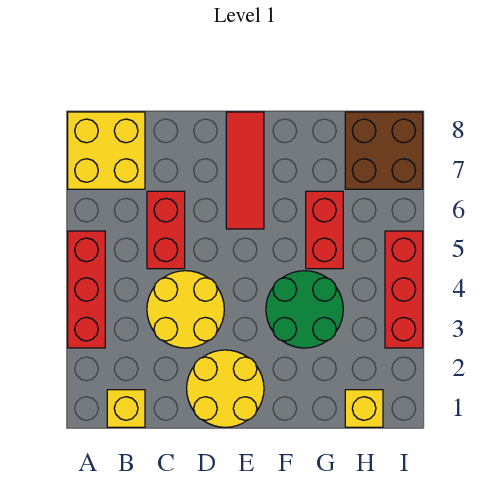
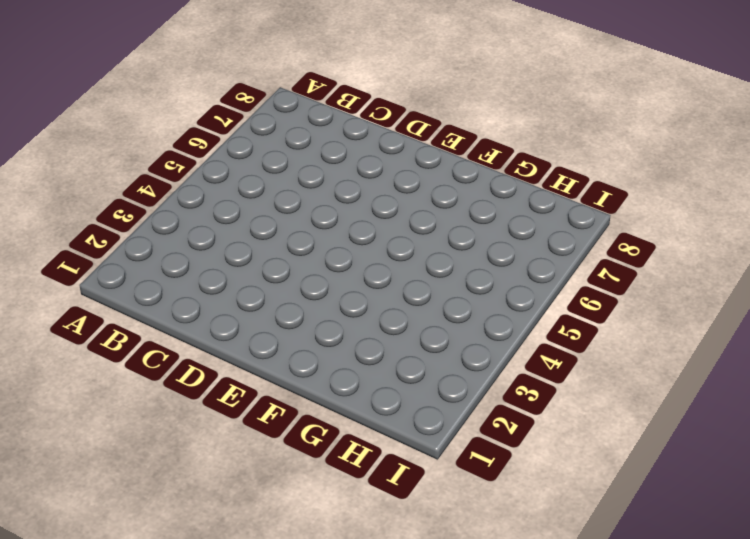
none -> red brick A3:A5 level 1
none -> yellow brick A7:B8 level 1
none -> yellow brick B1 level 1

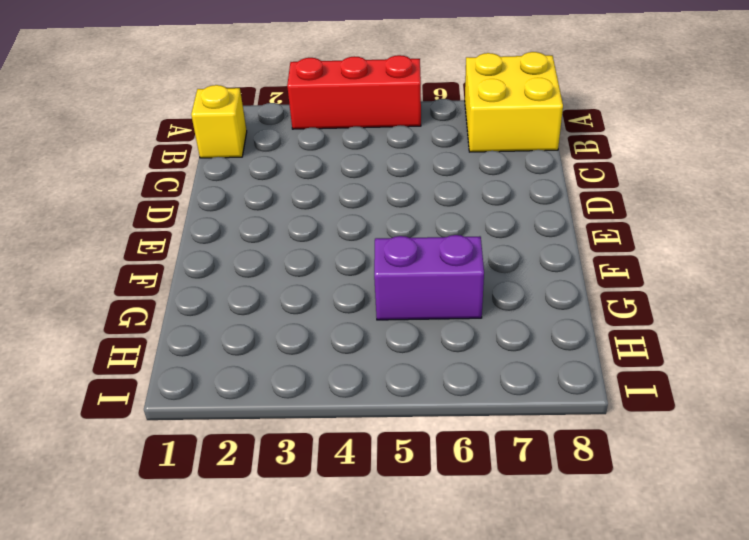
purple brick G5:G6 level 1 -> red brick G5:G6 level 1
none -> yellow round brick C3:D4 level 1
none -> red brick C5:C6 level 1
none -> yellow round brick D1:E2 level 1

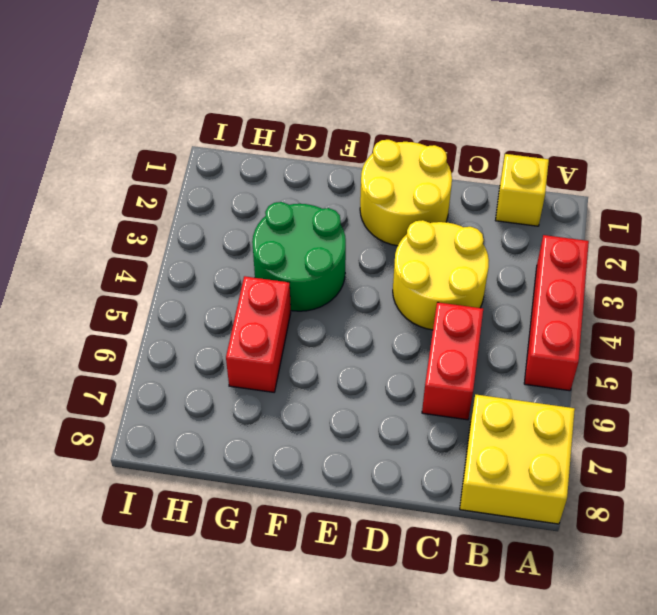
none -> red tile E6:E8 level 1
none -> yellow brick H1 level 1
none -> brown brick H7:I8 level 1

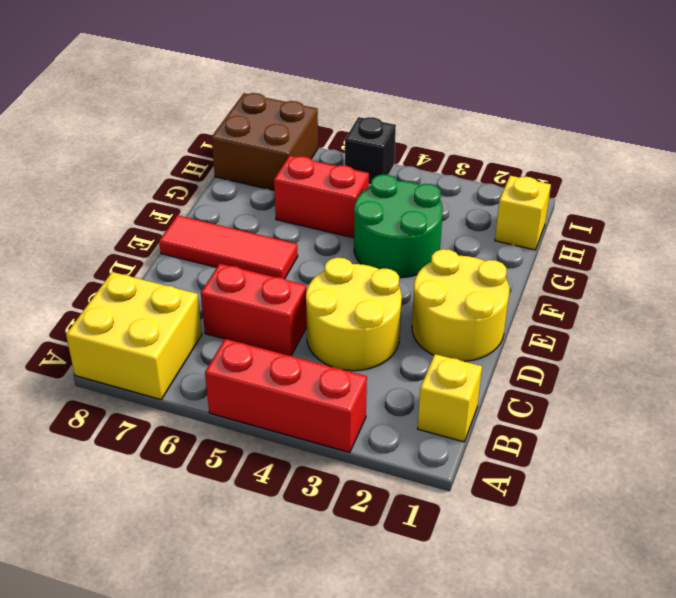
black brick I5 level 1 -> red brick I3:I5 level 1

